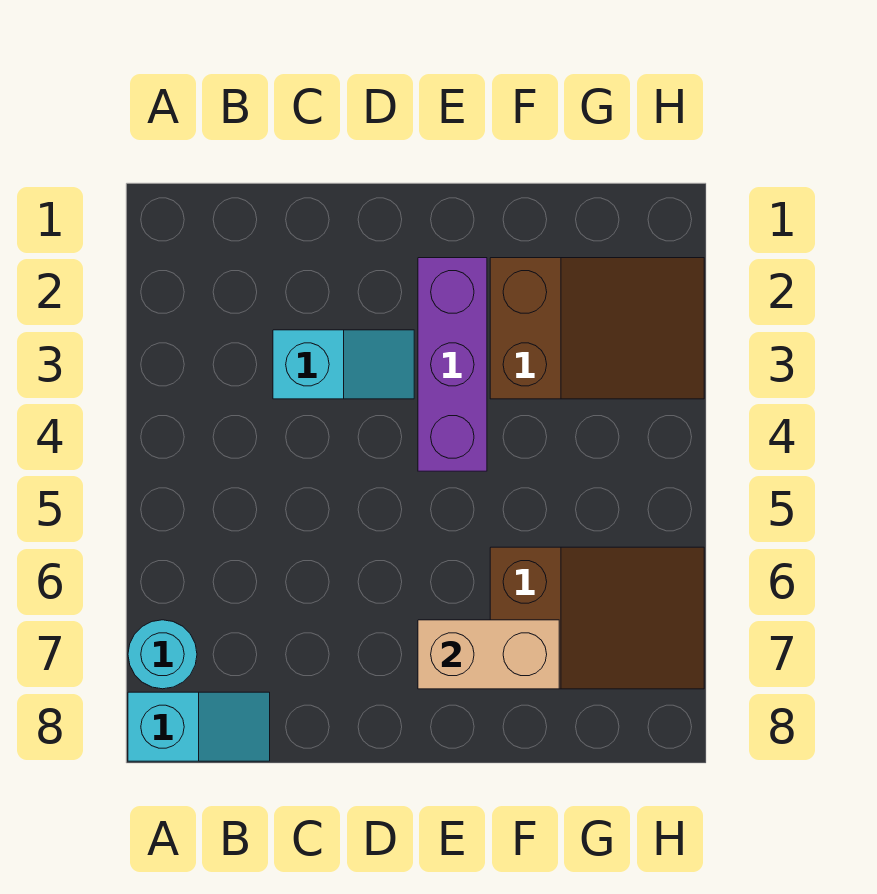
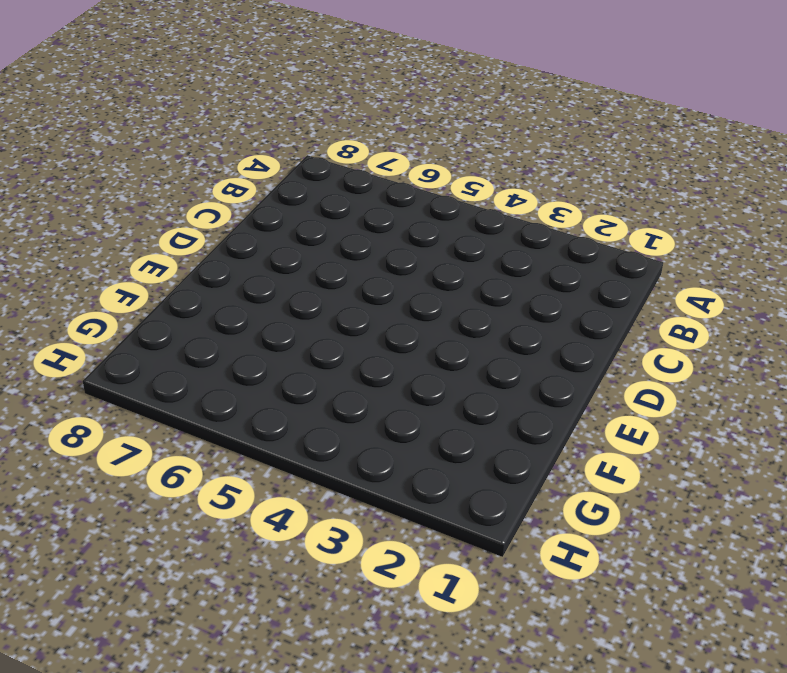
none -> cyan round brick A7 level 1
none -> cyan slope A8:B8 level 1 top A

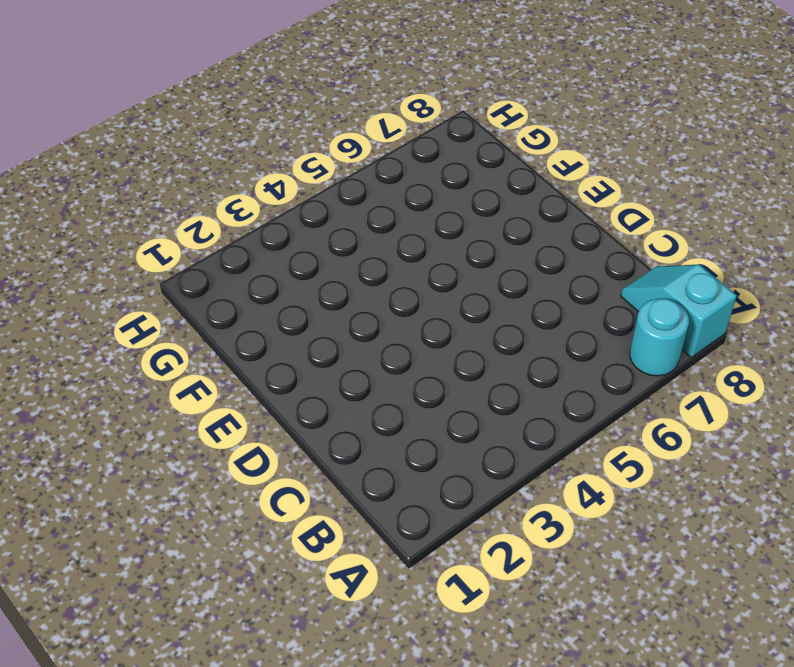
none -> cyan slope C3:D3 level 1 top C
none -> purple brick E2:E4 level 1

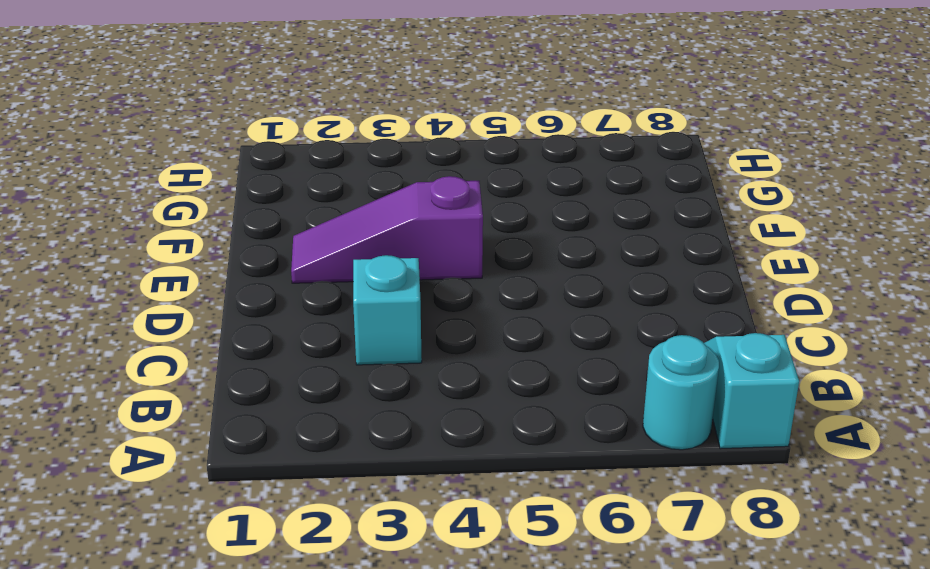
purple slope E2:E4 level 1 top 4 -> purple brick E2:E4 level 1
none -> brown slope F2:H3 level 1 top F
none -> brown slope F6:H7 level 1 top F

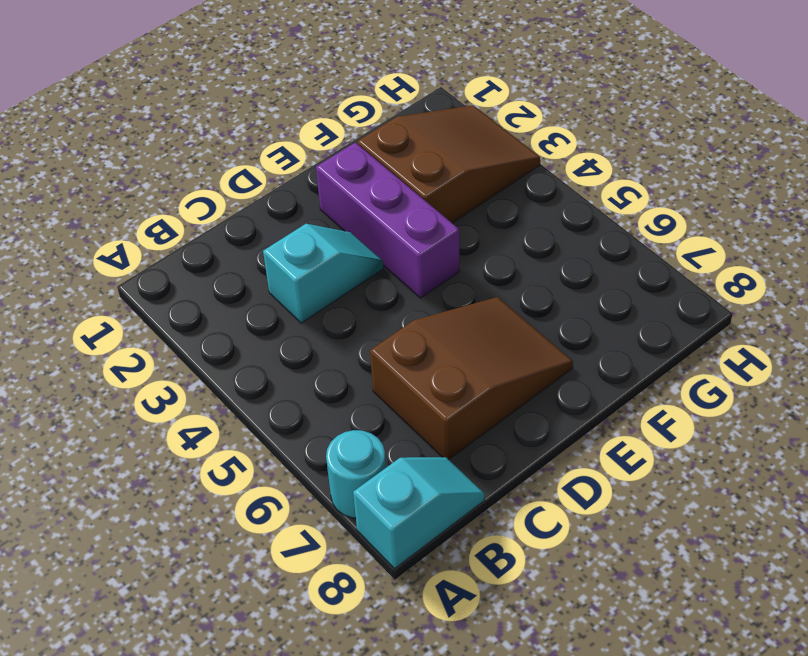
brown slope C6:E7 level 1 top C -> brown slope F6:H7 level 1 top F
none -> tan brick E7:F7 level 2

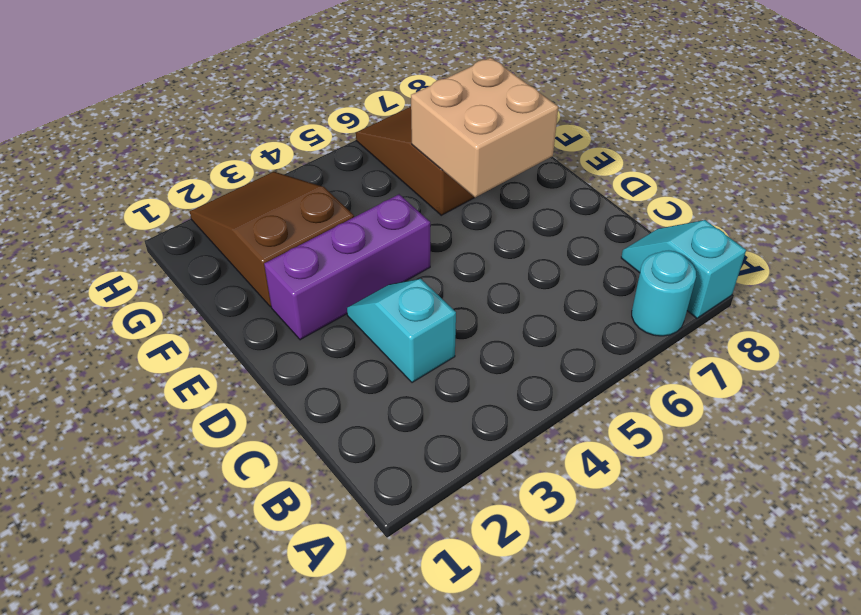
tan brick E6:F7 level 2 -> tan brick E7:F7 level 2

